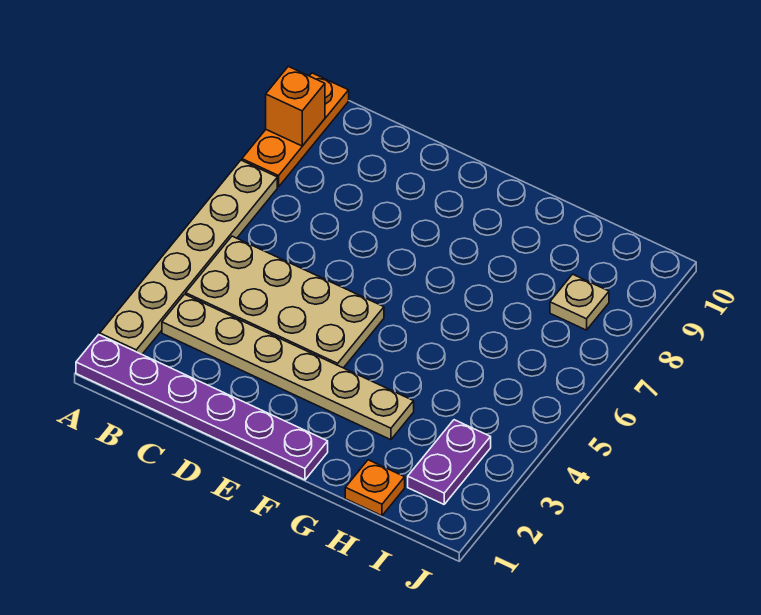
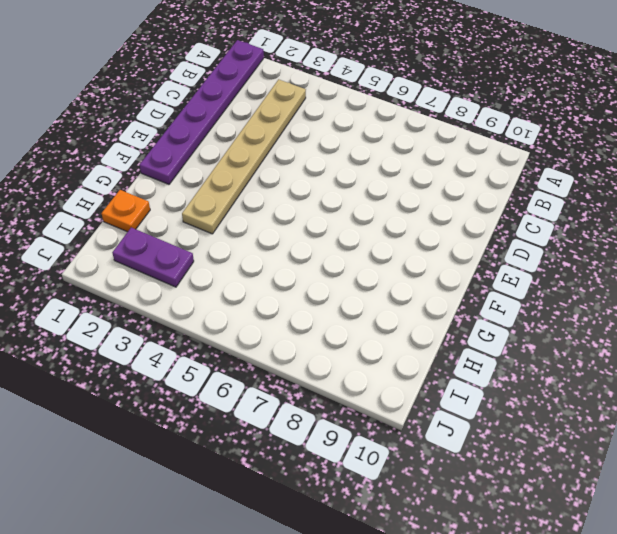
none -> tan plate A2:A7 level 1
none -> orange plate A8:A10 level 1

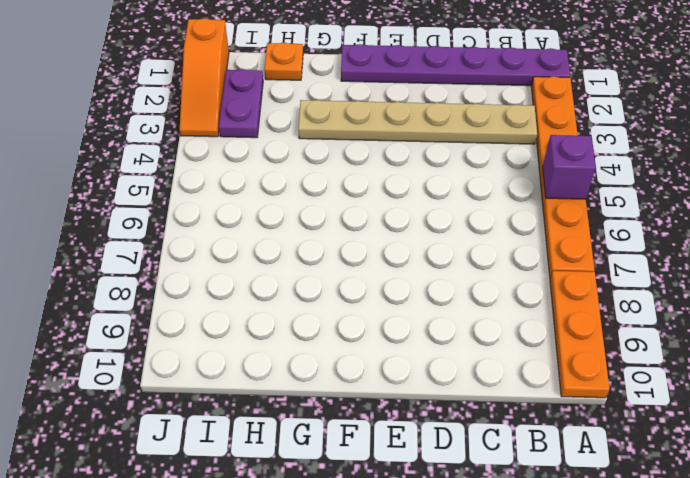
orange plate A2:A7 level 1 -> tan plate A2:A7 level 1
purple brick A5 level 2 -> none
orange slope J1:J3 level 1 top 1 -> none
none -> tan plate B4:E5 level 1
none -> tan plate I8 level 1

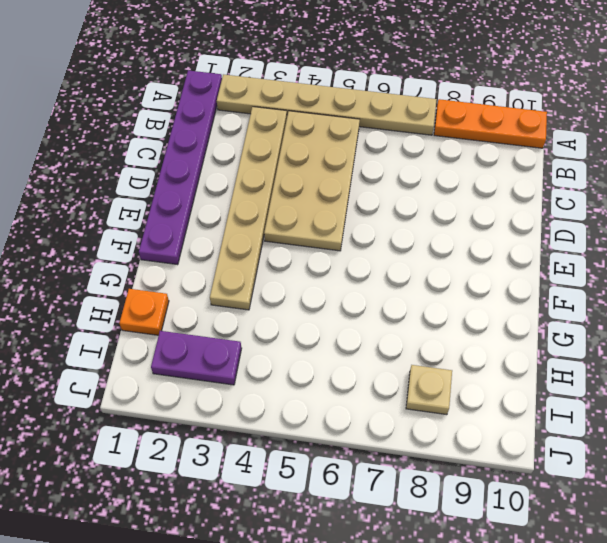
none -> orange brick A9 level 2

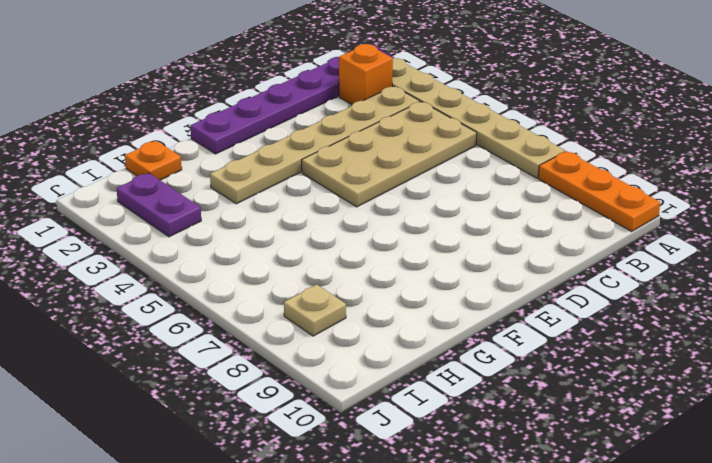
orange brick B2 level 1 -> orange brick A9 level 2

